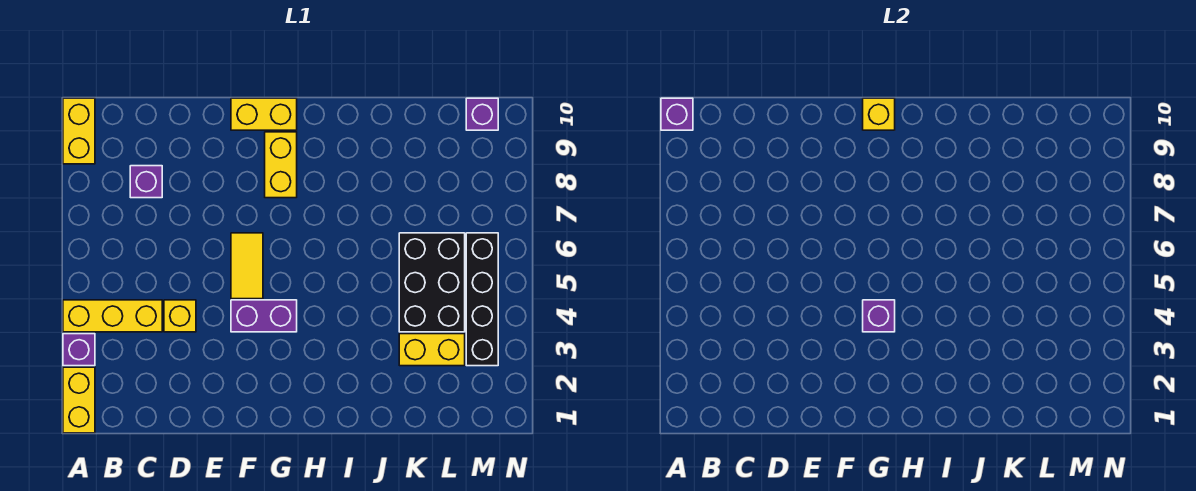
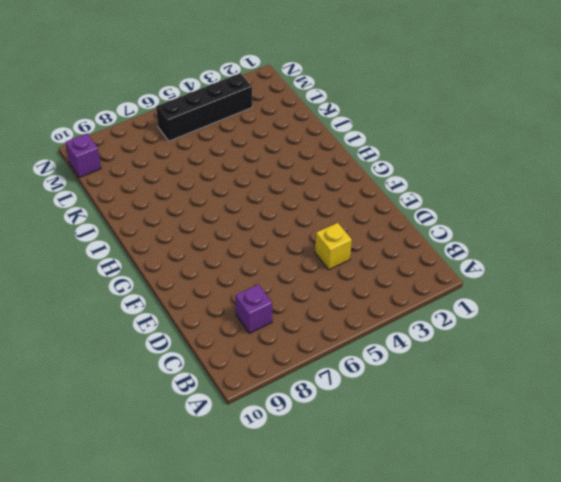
none -> yellow brick A1:A2 level 1
none -> purple brick A3 level 1
none -> yellow brick A4:C4 level 1

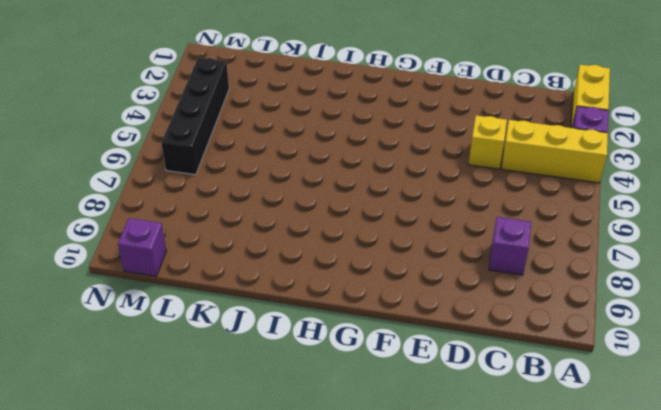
none -> yellow brick A9:A10 level 1
none -> purple brick F4:G4 level 1
none -> yellow tile F5:F6 level 1

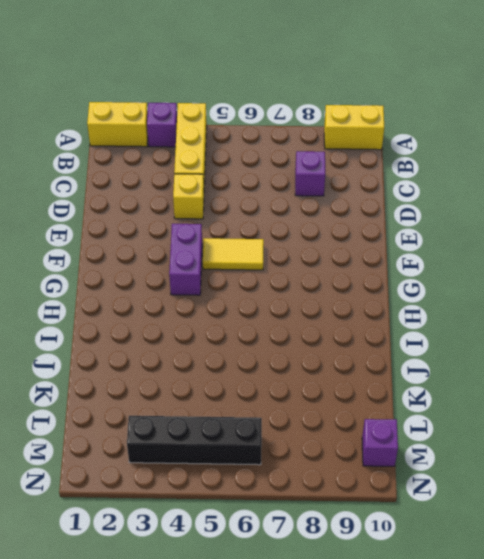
none -> yellow brick F10:G10 level 1
none -> yellow brick G8:G9 level 1
none -> yellow brick K3:L3 level 1

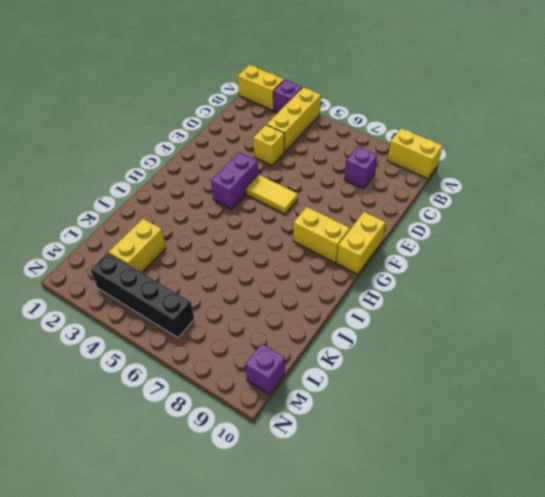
none -> black brick K4:L6 level 1
none -> purple brick A10 level 2
none -> purple brick G4 level 2

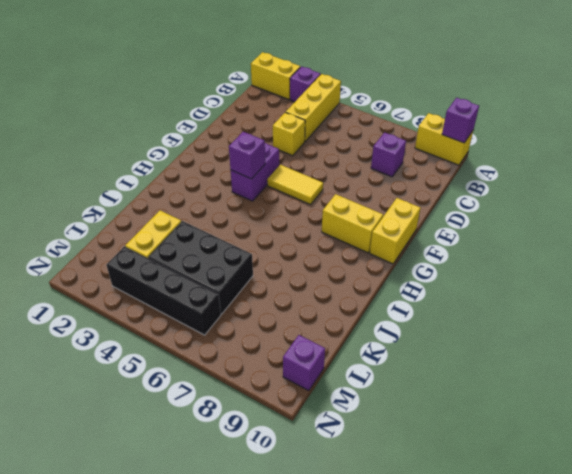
none -> yellow brick G10 level 2

